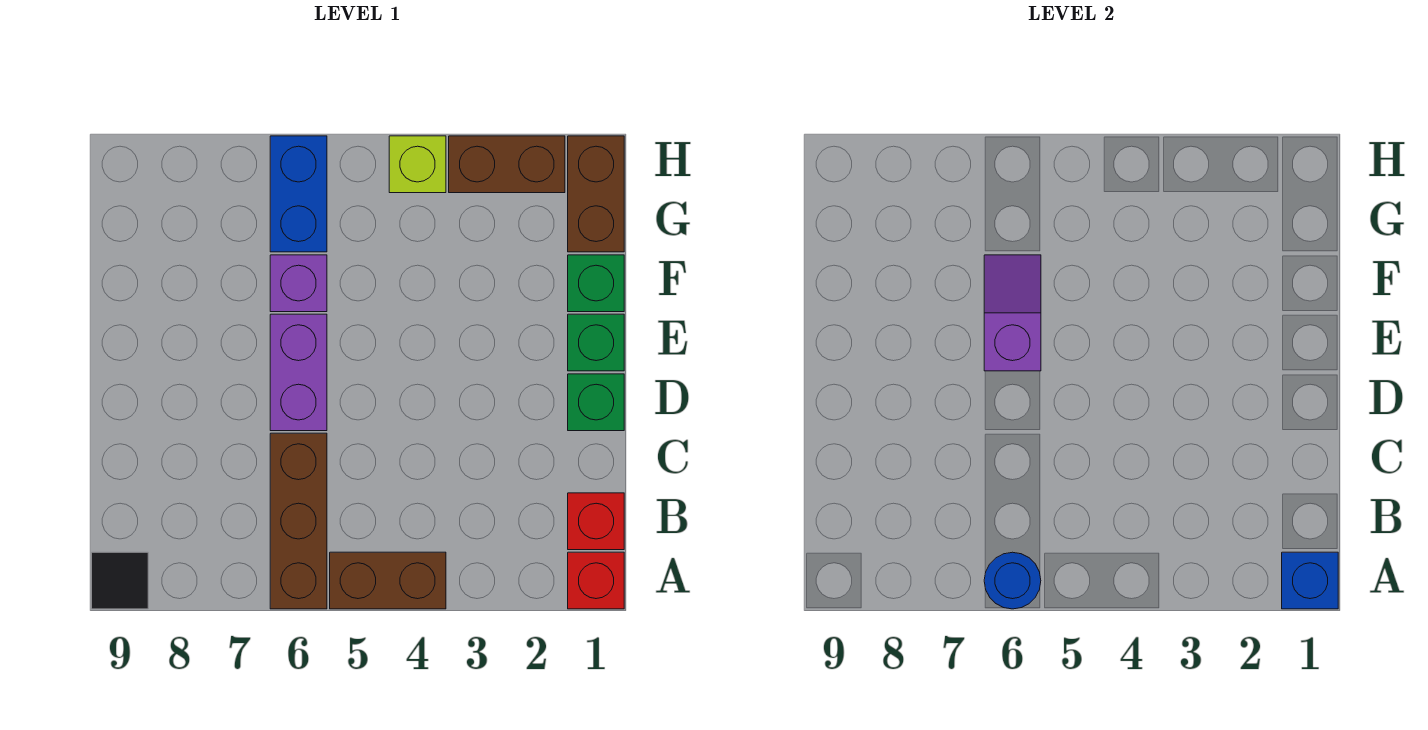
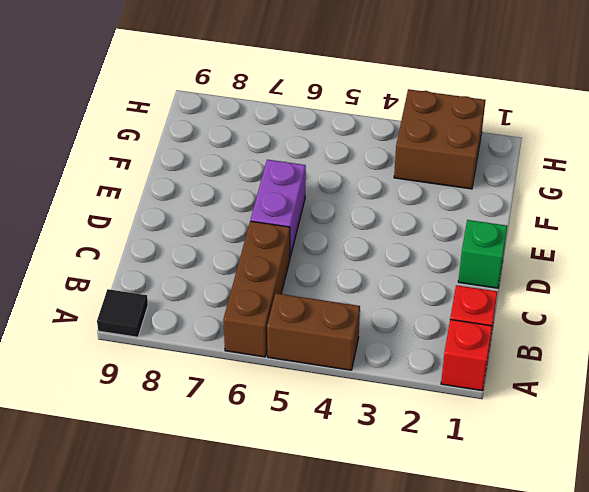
brown brick G2:H3 level 1 -> brown brick H2:H3 level 1
none -> green brick E1 level 1
none -> green brick F1 level 1
none -> purple brick F6 level 1

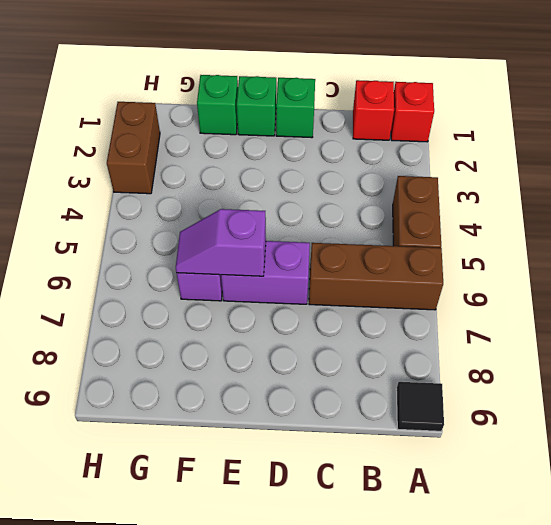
none -> brown brick G1:H1 level 1
none -> blue brick G6:H6 level 1
none -> lime brick H4 level 1

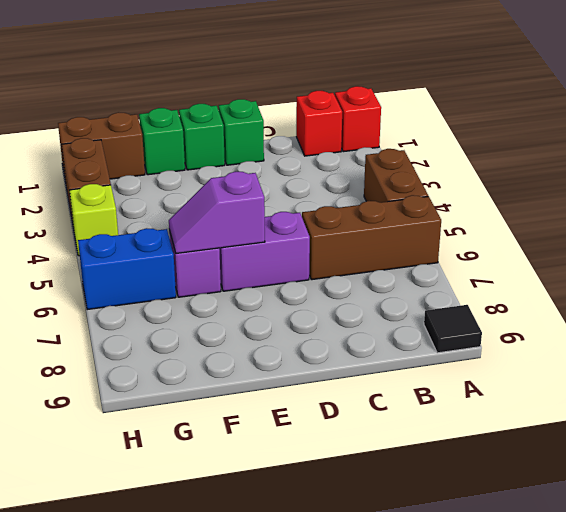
none -> blue brick A1 level 2
none -> blue round brick A6 level 2

